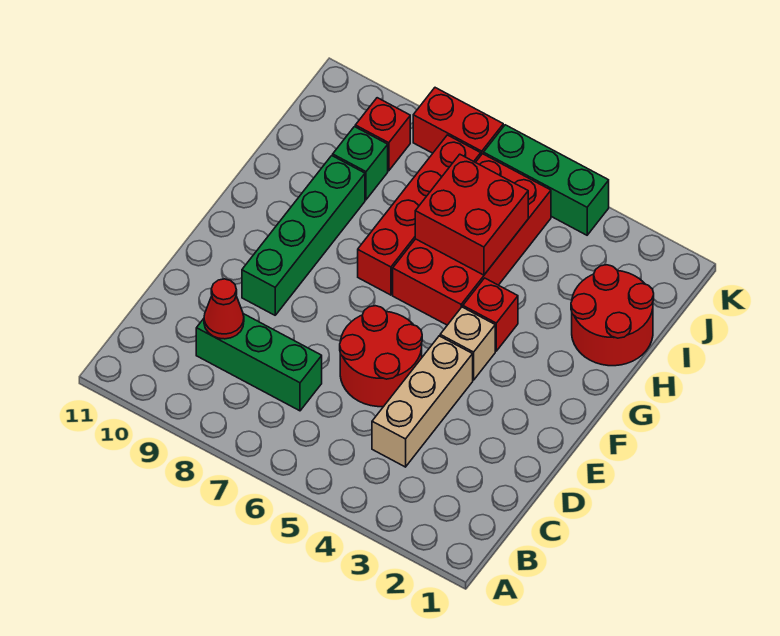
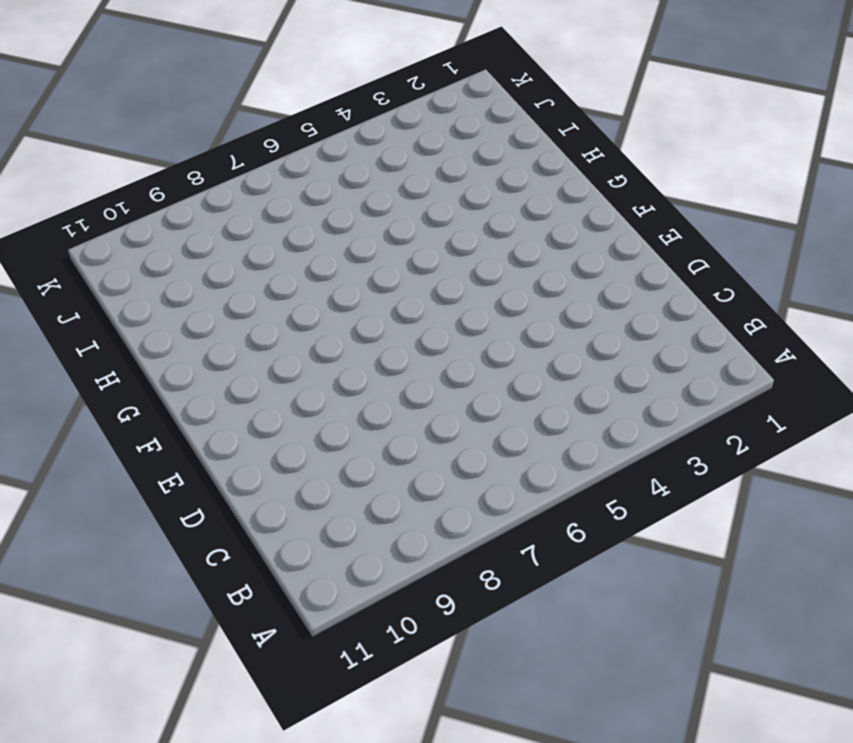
none -> tan brick C4:E4 level 1
none -> green brick C7:C9 level 1
none -> red round brick D5:E6 level 1

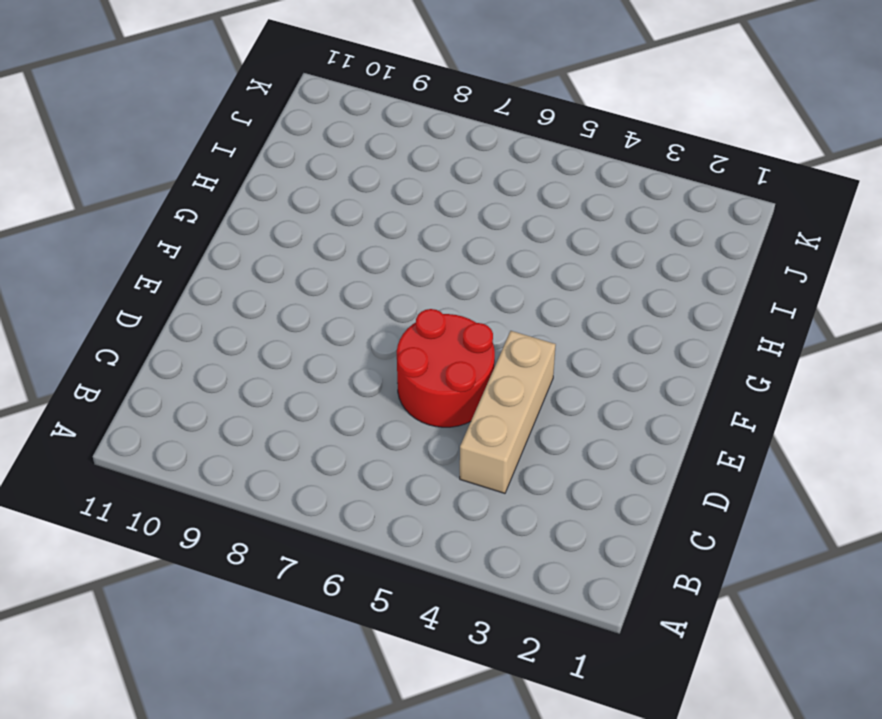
none -> green brick C7:C9 level 1
none -> green brick E9:H9 level 1
none -> tan brick F4 level 1

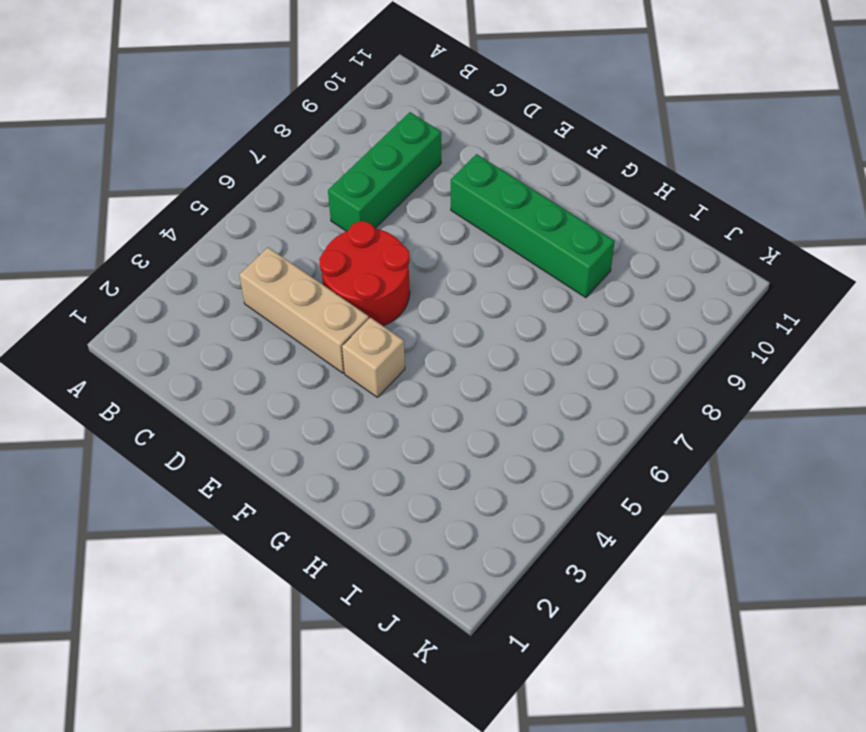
none -> red brick G4 level 1
none -> red brick G5:J6 level 1
none -> red brick G7:J7 level 1

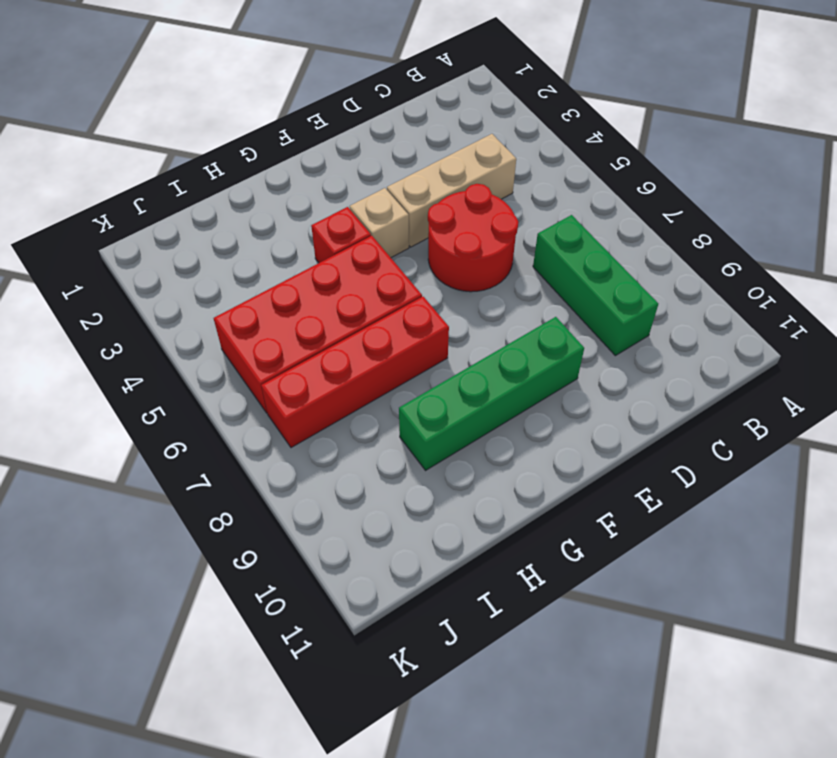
none -> red round brick H1:I2 level 1
none -> green brick I9 level 1
none -> red brick J9 level 1

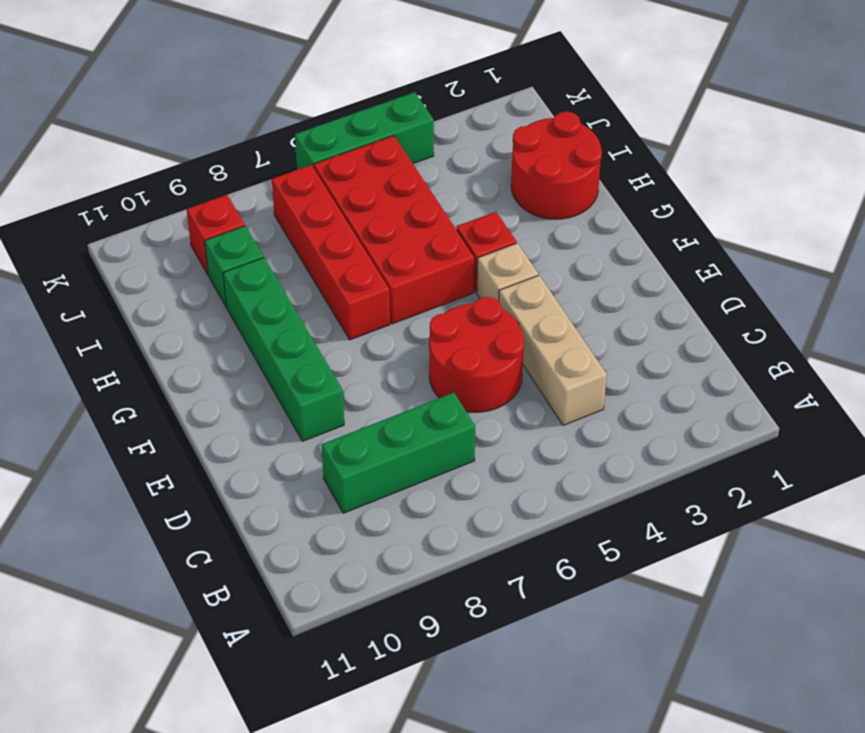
none -> red brick K7:K8 level 1
none -> red cone C9 level 2
none -> red brick H5:I6 level 2

